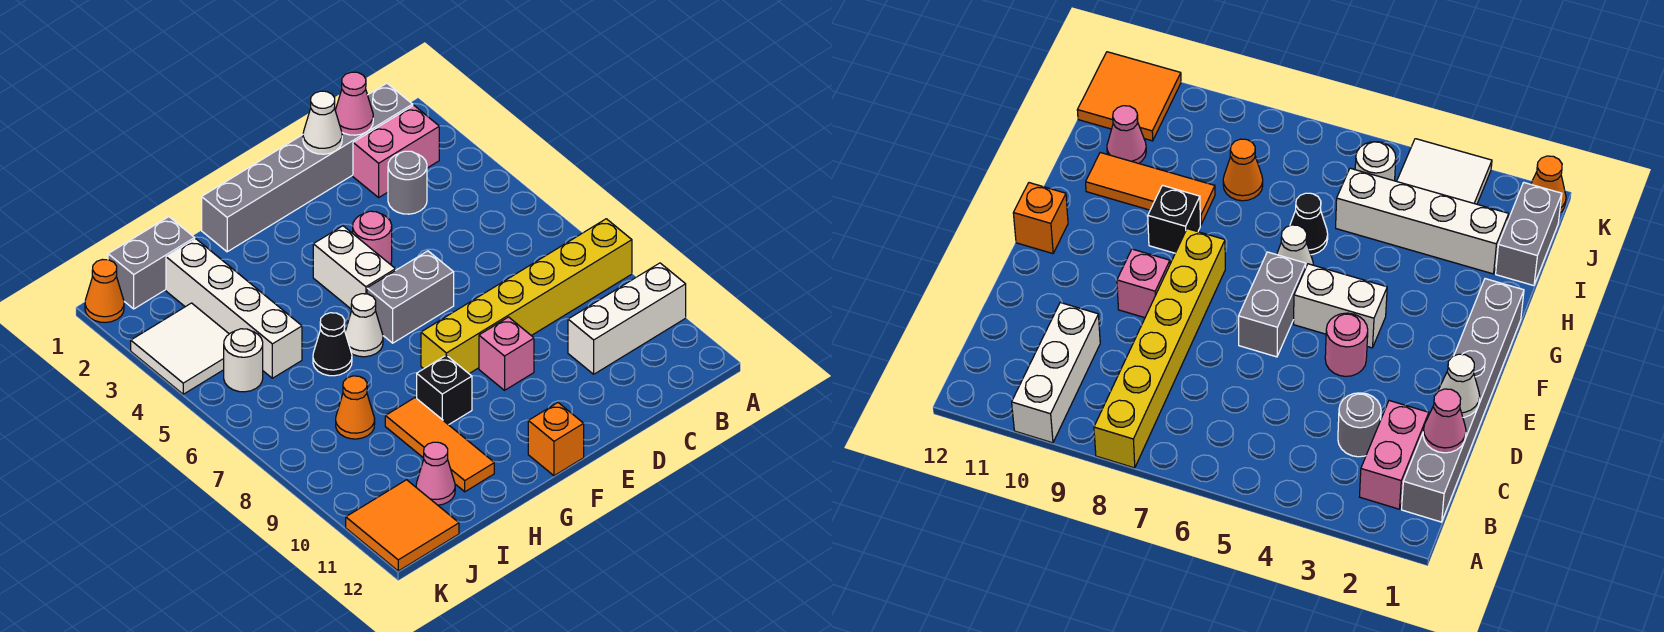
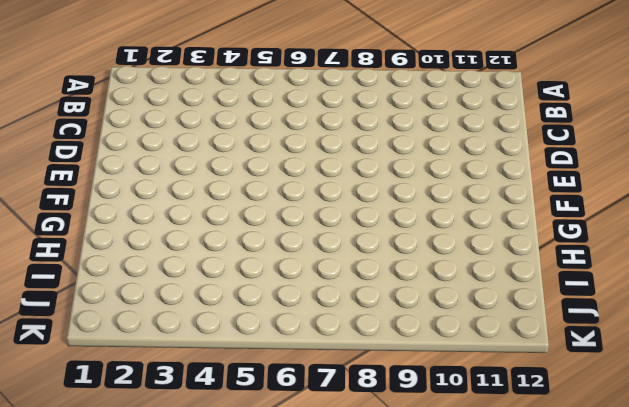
none -> yellow brick A8:F8 level 1
none -> white brick A10:C10 level 1
none -> grey brick B1:G1 level 1

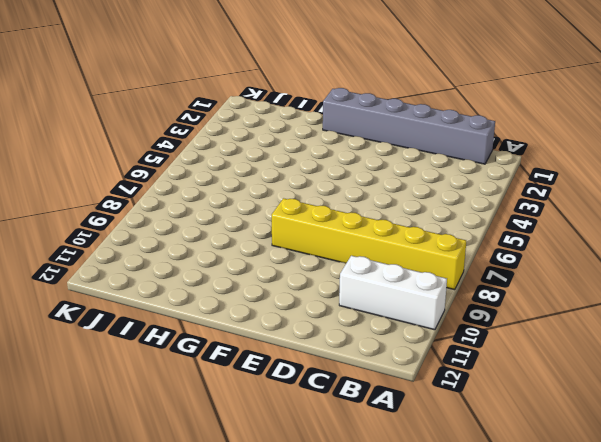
none -> pink brick B2:C2 level 1
none -> grey round brick C3 level 1
none -> pink round brick E4 level 1

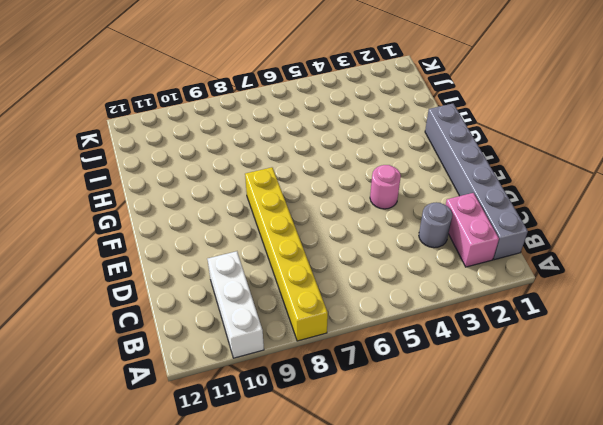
none -> grey brick E6:F6 level 1
none -> pink brick E9 level 1
none -> white brick F4:F5 level 1

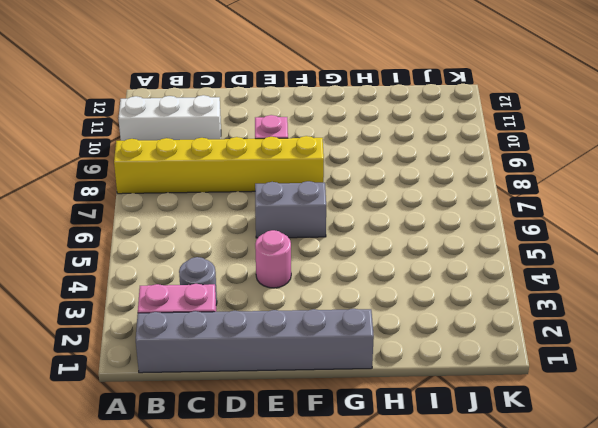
none -> white brick F4:F5 level 1
none -> orange brick F12 level 1
none -> white cone G6 level 1

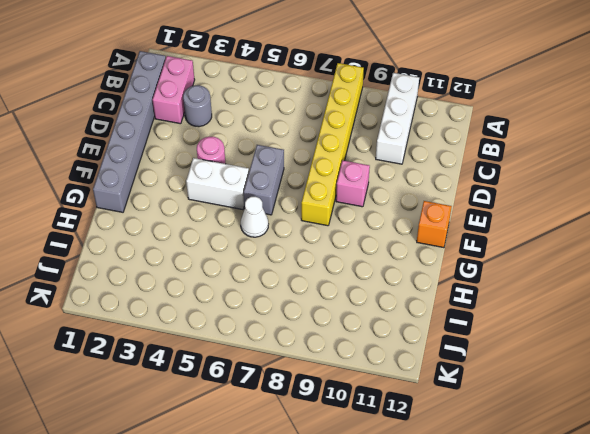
none -> black brick G9 level 1
none -> black cone H6 level 1
none -> orange tile H9:H11 level 1

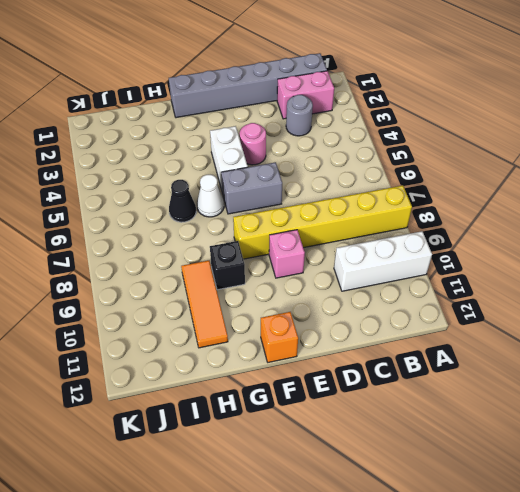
none -> grey brick I1:J1 level 1
none -> white brick I2:I5 level 1
none -> orange cone I8 level 1

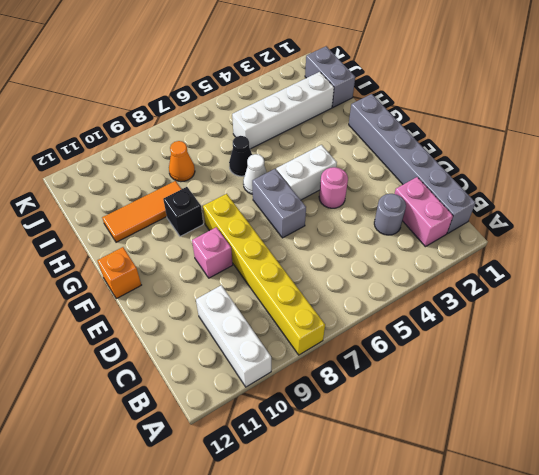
none -> pink cone I11 level 1
none -> white tile J3:K4 level 1
none -> white round brick J5 level 1

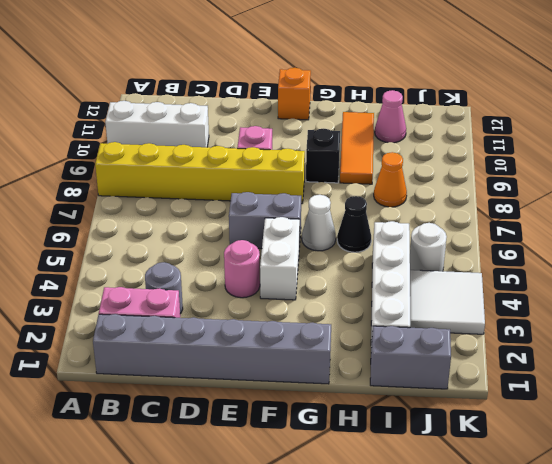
none -> orange tile J11:K12 level 1
none -> orange cone K1 level 1
none -> pink cone C1 level 2

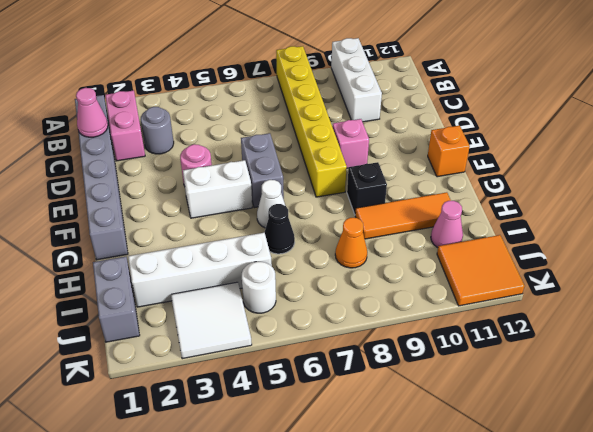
none -> orange cone K1 level 1
none -> white cone D1 level 2

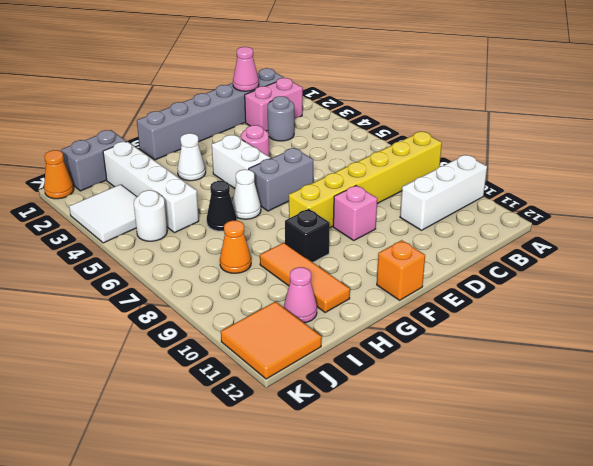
white cone G3 level 1 -> white cone D1 level 2

